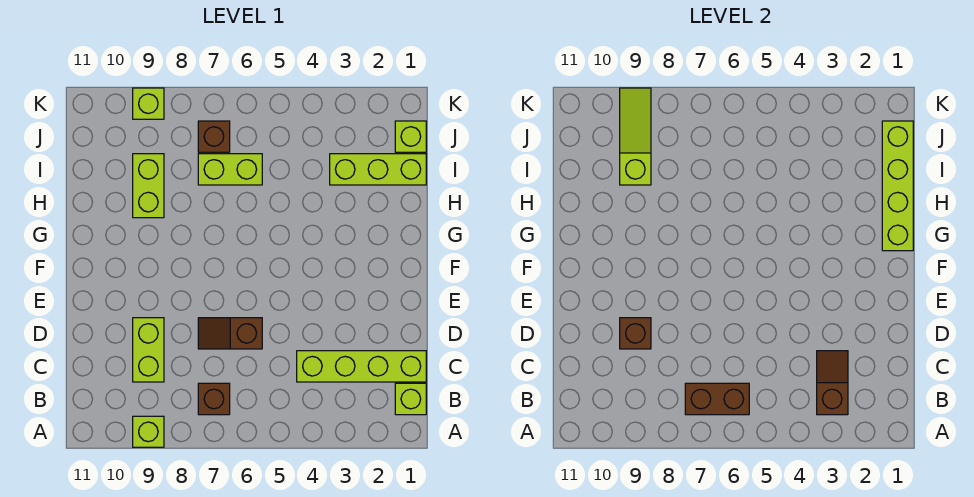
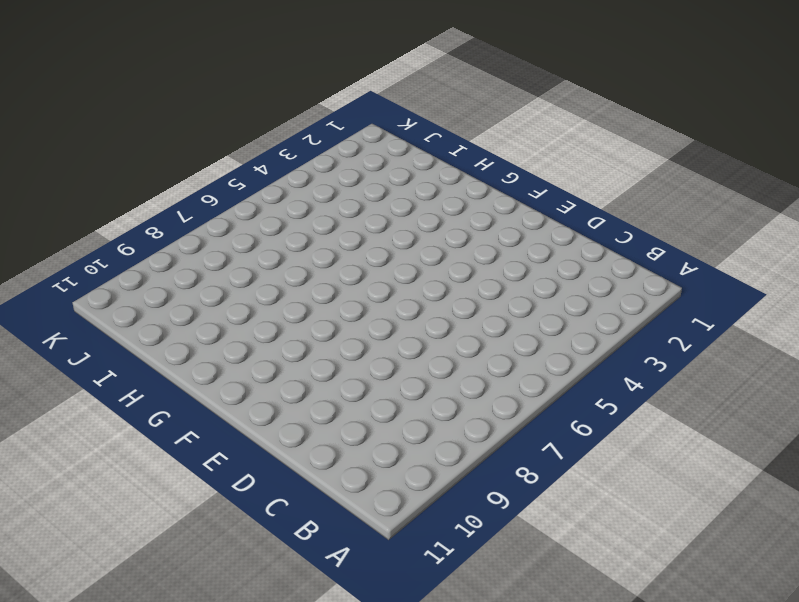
none -> lime brick A9 level 1
none -> lime brick B1 level 1
none -> brown brick B7 level 1

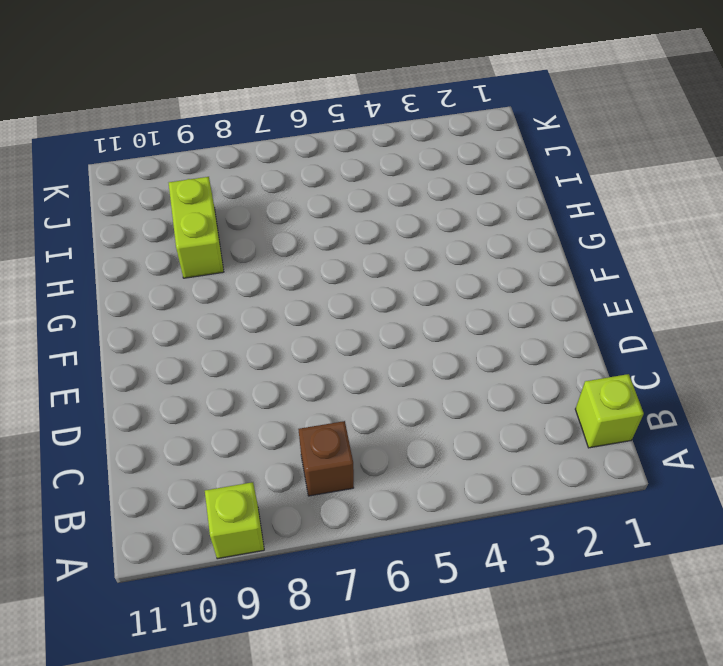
none -> lime brick C1:C4 level 1
none -> lime brick C9:D9 level 1
none -> brown slope D6:D7 level 1 top 6

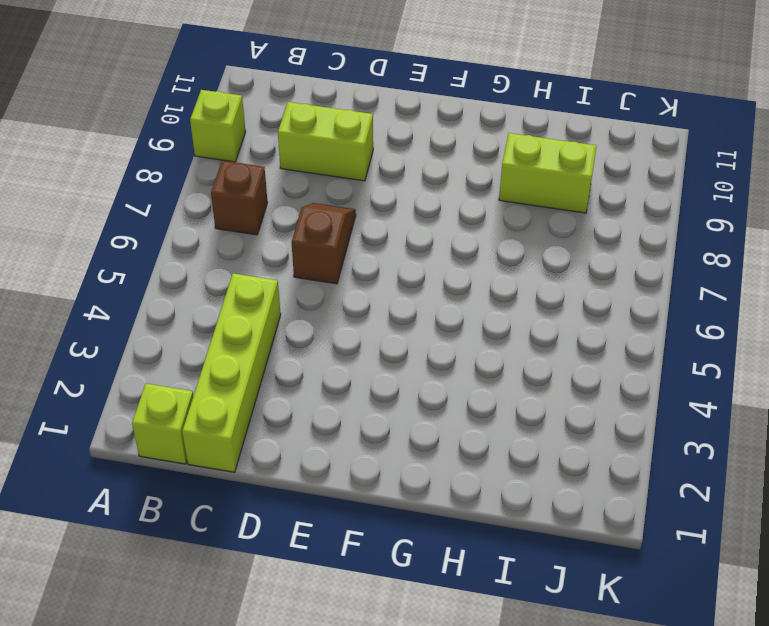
none -> lime brick I1:I3 level 1
none -> lime brick I6:I7 level 1
none -> lime brick J1 level 1

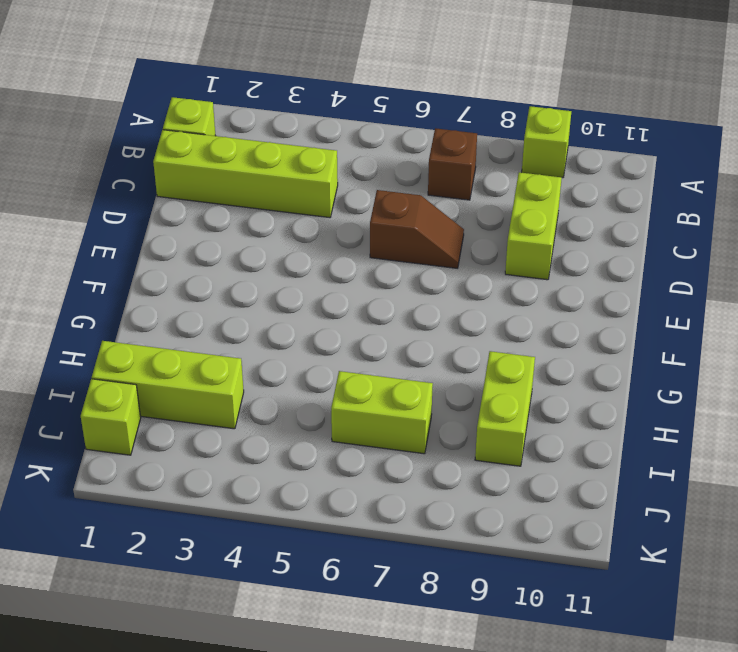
none -> brown brick J7 level 1
none -> lime brick K9 level 1
none -> brown slope B3:C3 level 2 top B

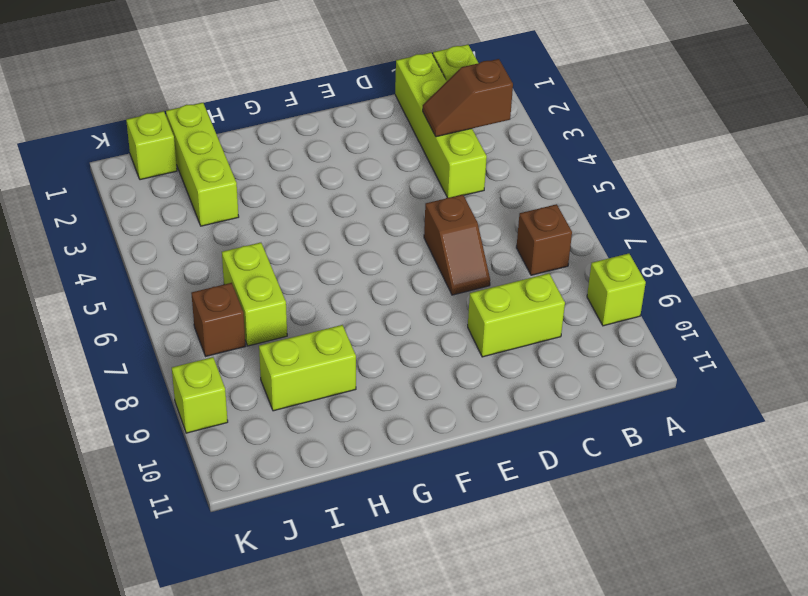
none -> brown brick B6:B7 level 2
none -> brown brick D9 level 2
none -> lime brick G1:J1 level 2

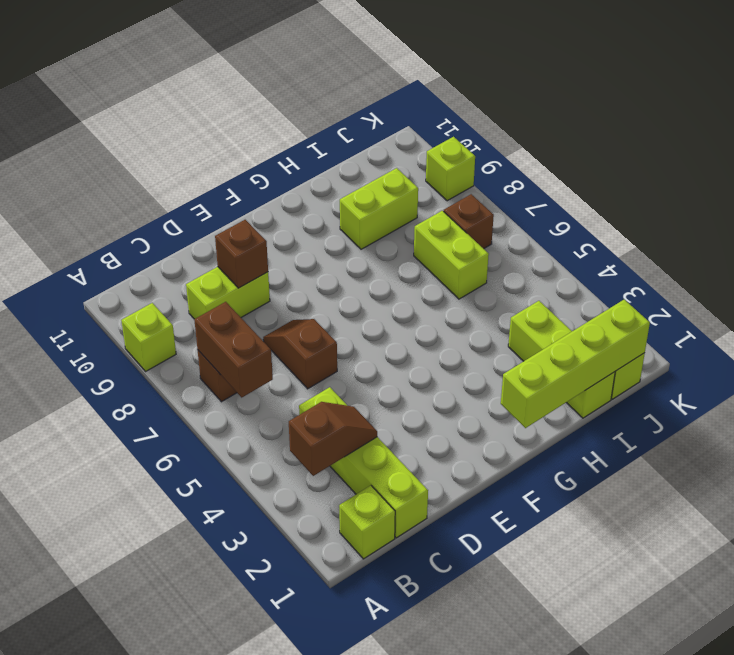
none -> lime slope I9:K9 level 2 top I

